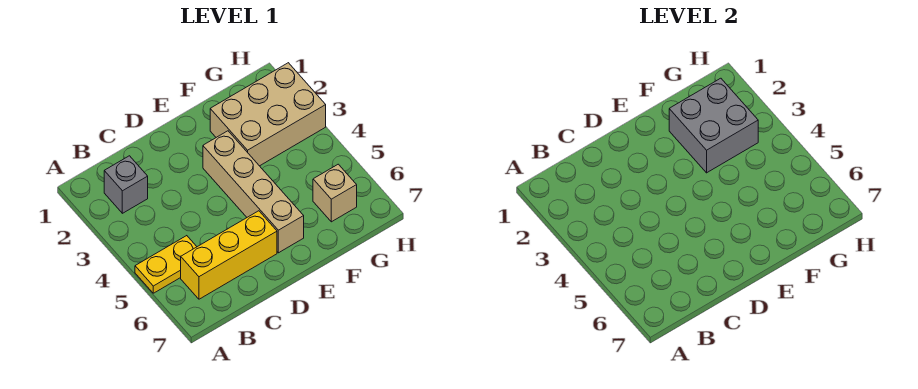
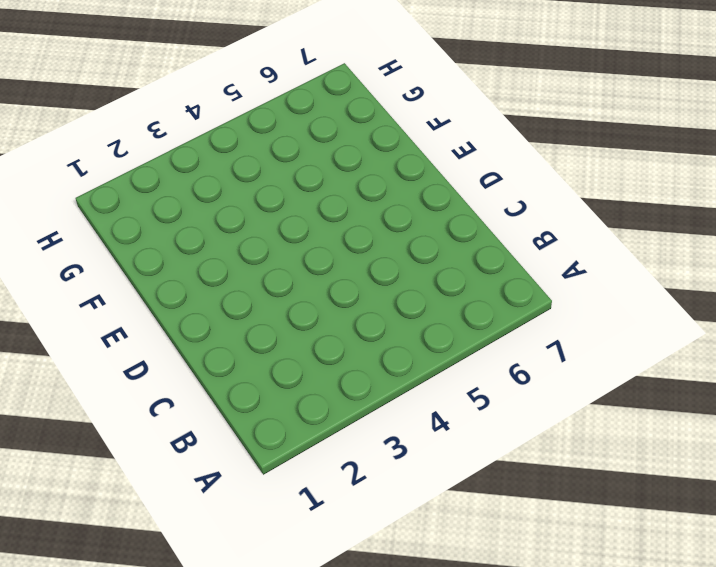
none -> yellow plate A5:B5 level 1
none -> grey brick B2 level 1

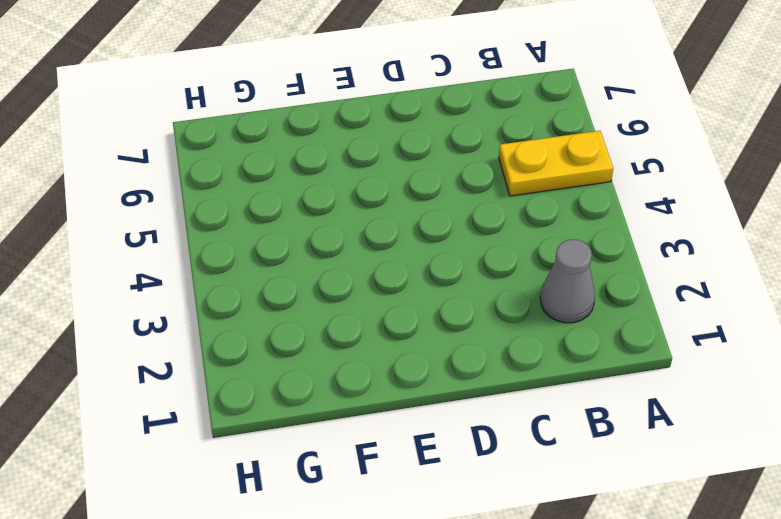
grey cone B2 level 1 -> grey brick B2 level 1
none -> yellow brick B6:D6 level 1
none -> tan brick E3:E6 level 1

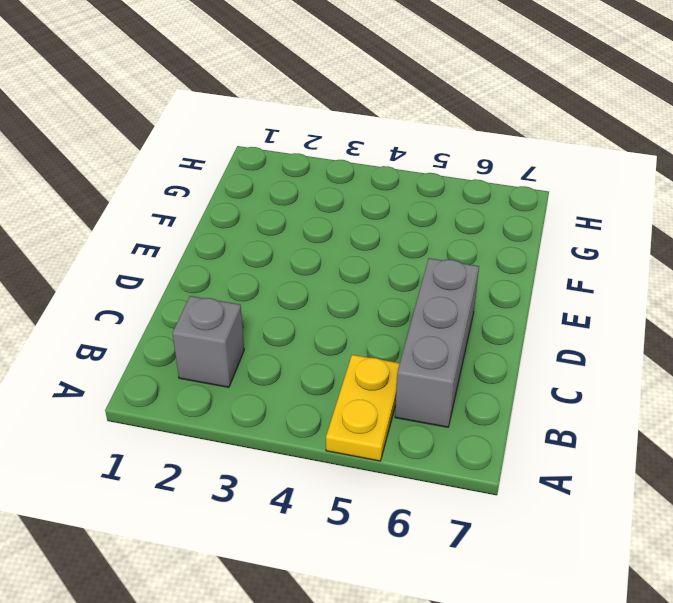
grey brick B6:D6 level 1 -> yellow brick B6:D6 level 1
none -> tan brick E3:E6 level 1
none -> tan brick F2:H3 level 1

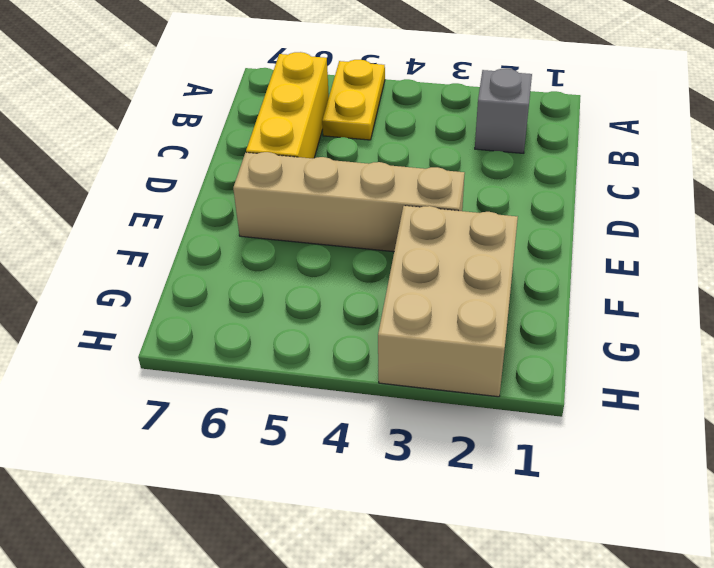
none -> tan brick G6 level 1
none -> grey brick F2:G3 level 2

